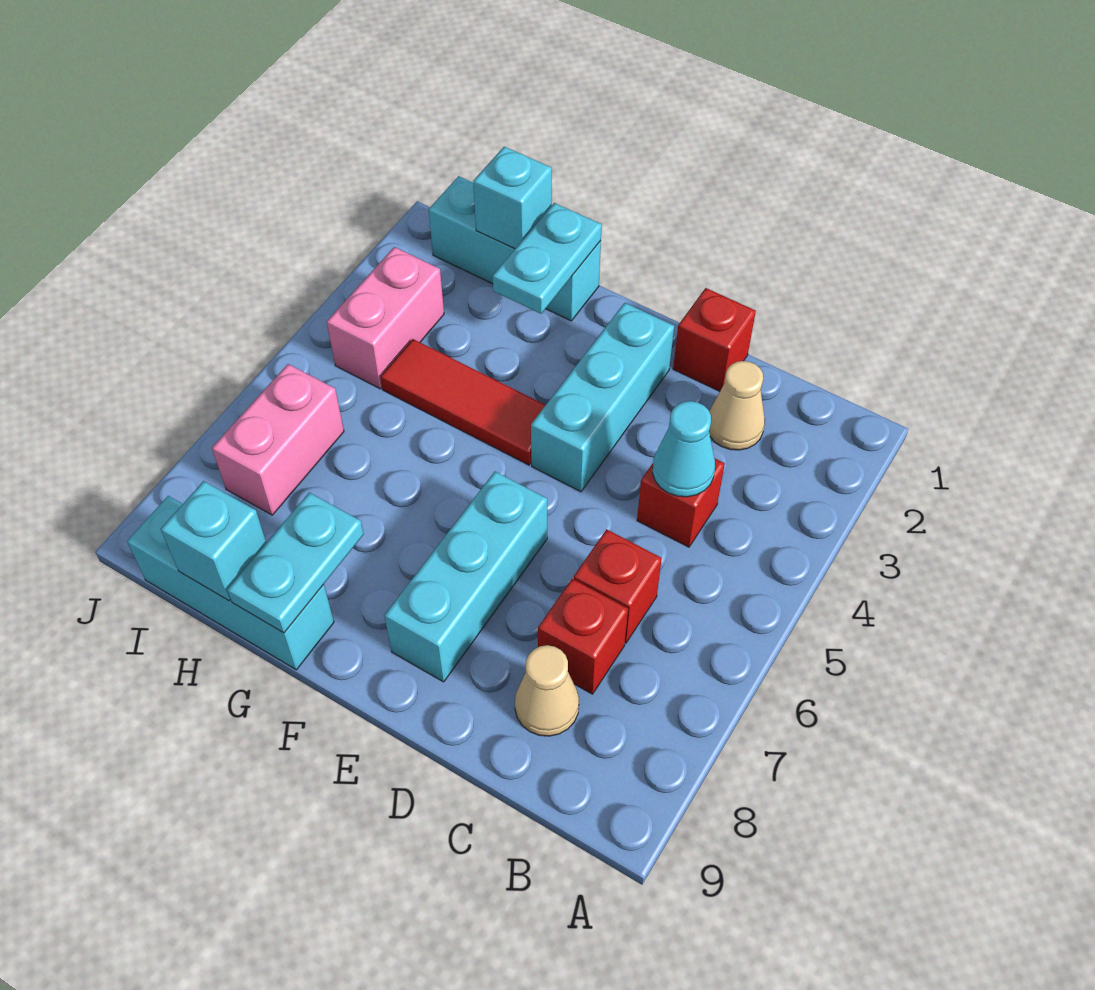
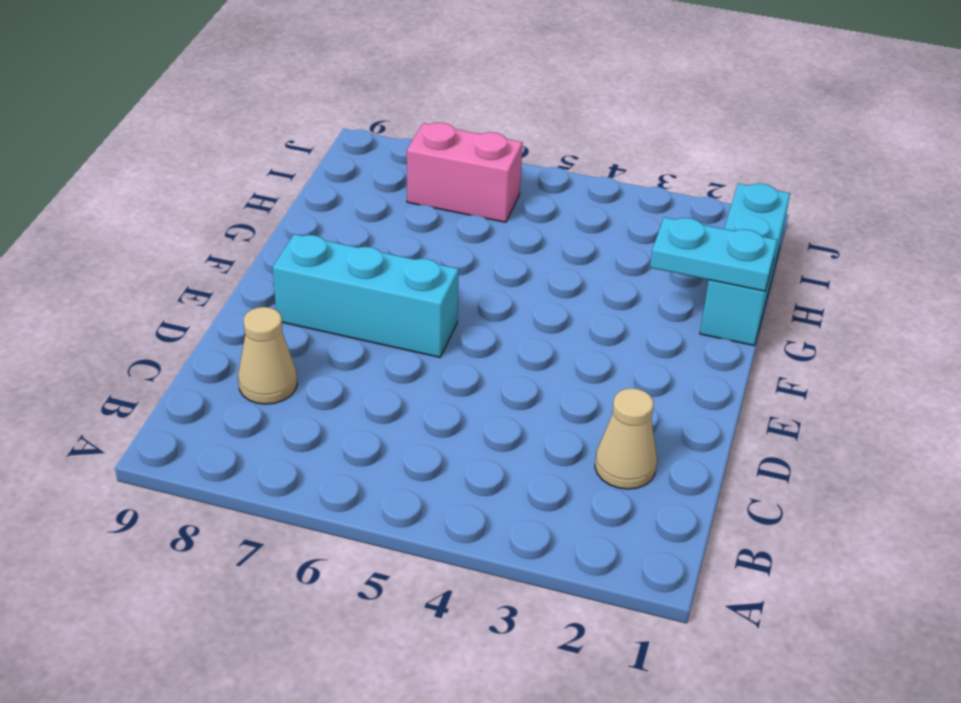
none -> red brick C4 level 1
none -> red brick C6 level 1
none -> red brick C7 level 1

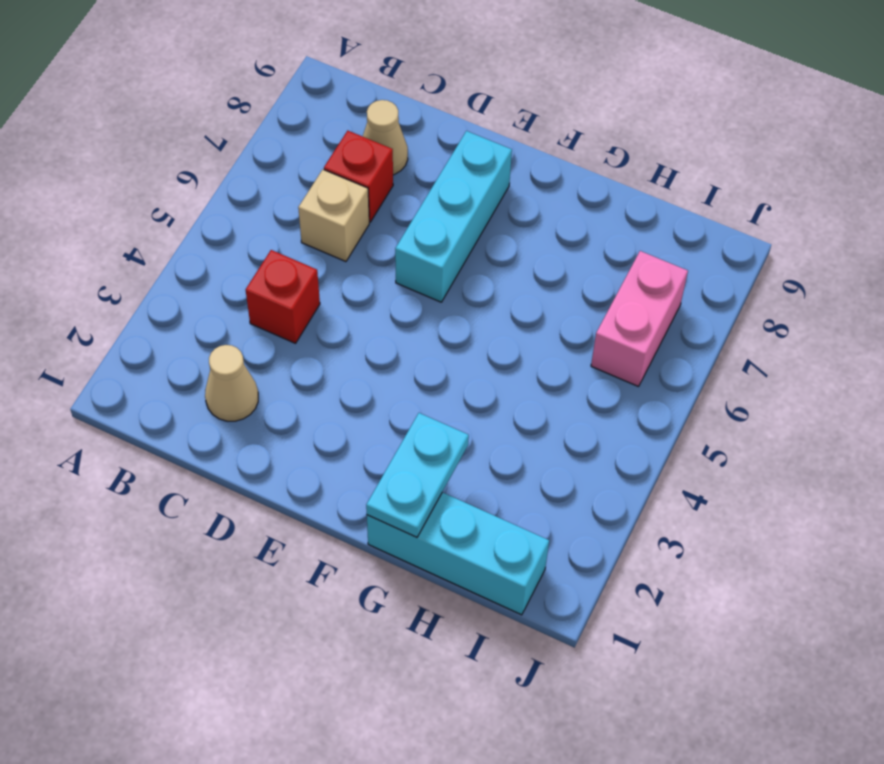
tan brick C6 level 1 -> red brick C6 level 1
none -> red brick D1 level 1
none -> cyan brick E2:E4 level 1
none -> red tile F4:H4 level 1

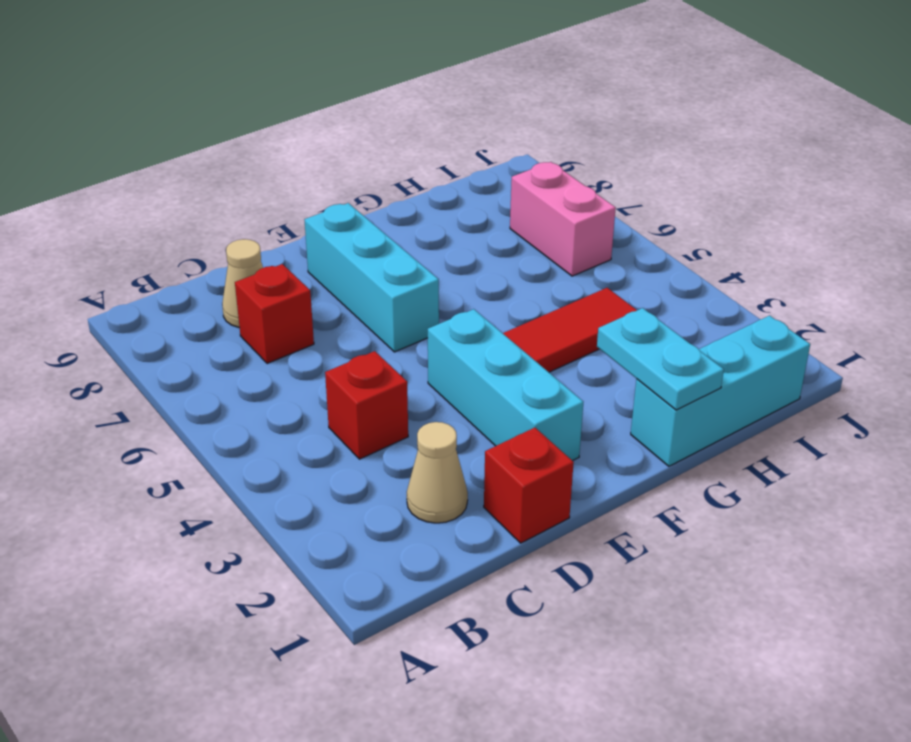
none -> red brick C6 level 1
none -> cyan brick G9:I9 level 1
none -> pink brick I3:I4 level 1

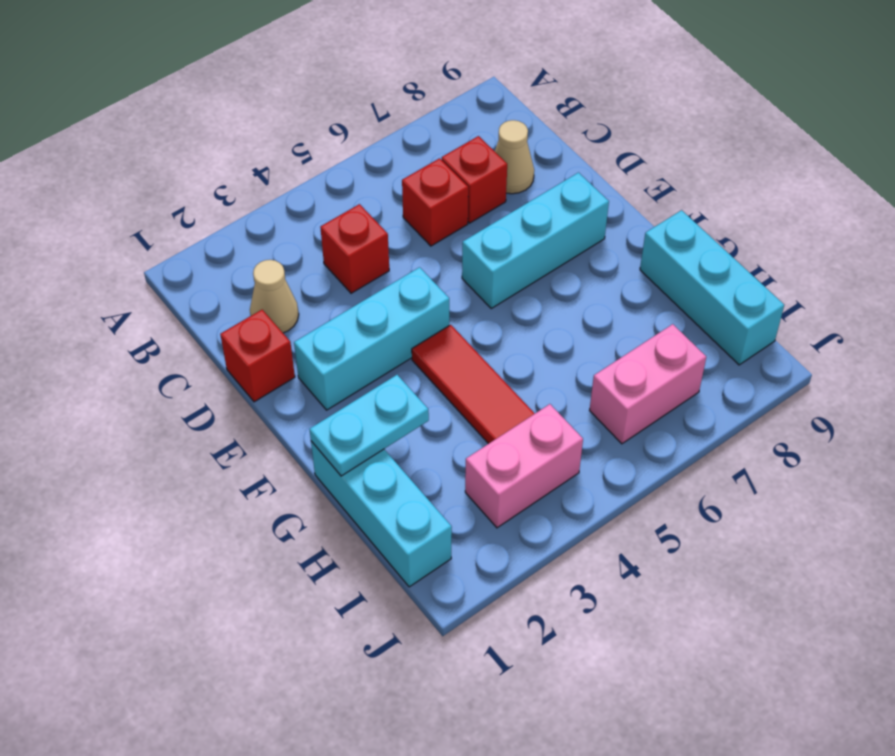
none -> cyan cone C4 level 2
none -> cyan plate G8:G9 level 2
none -> cyan brick H1 level 2

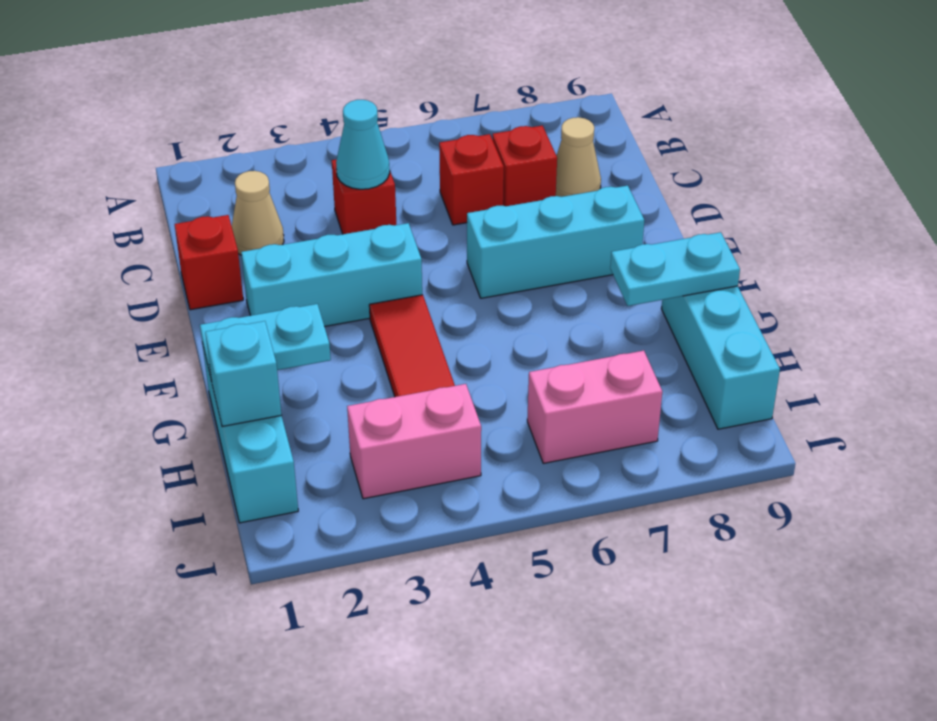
none -> cyan brick H9 level 2

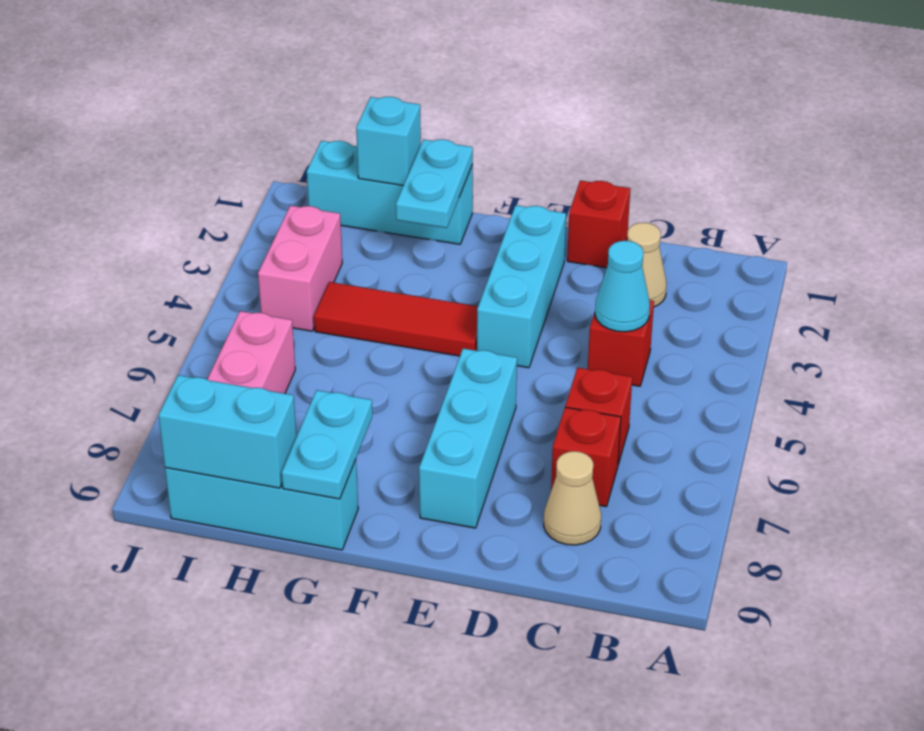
cyan brick H9:I9 level 2 -> cyan brick H9 level 2

